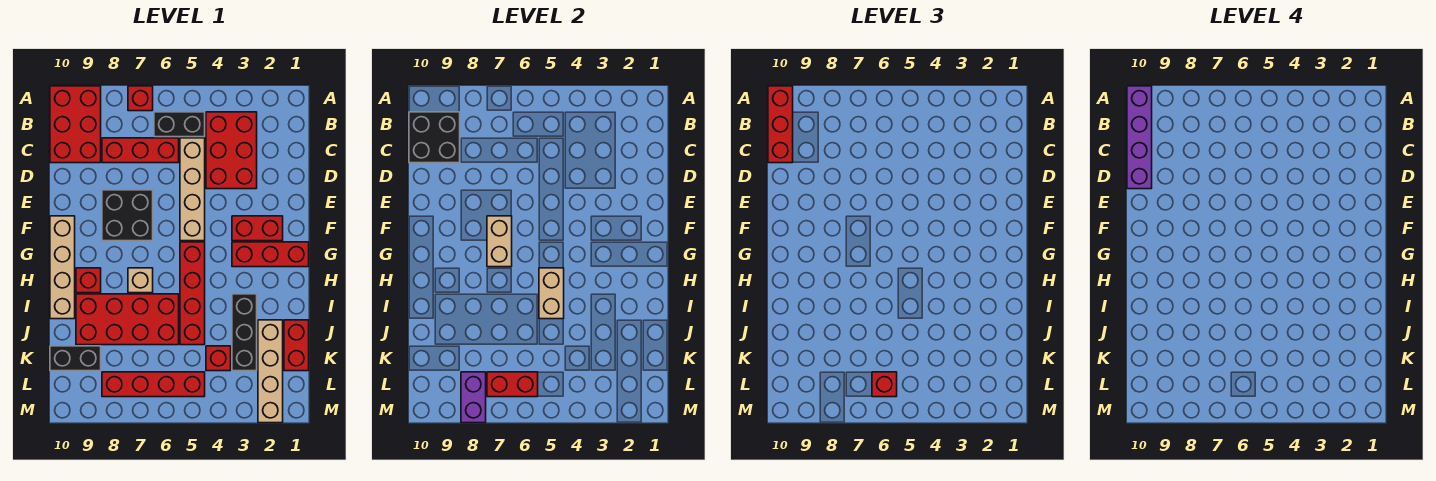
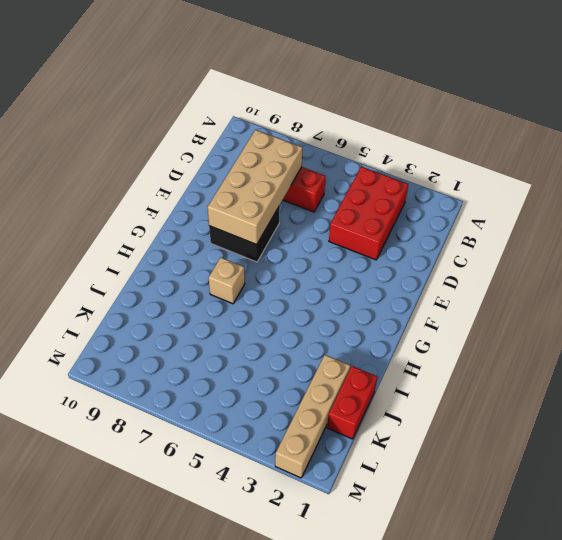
tan brick C7:F8 level 2 -> tan brick F7:G7 level 2
none -> red brick A7 level 1
none -> red brick A9:C10 level 1
none -> black brick B5:B6 level 1

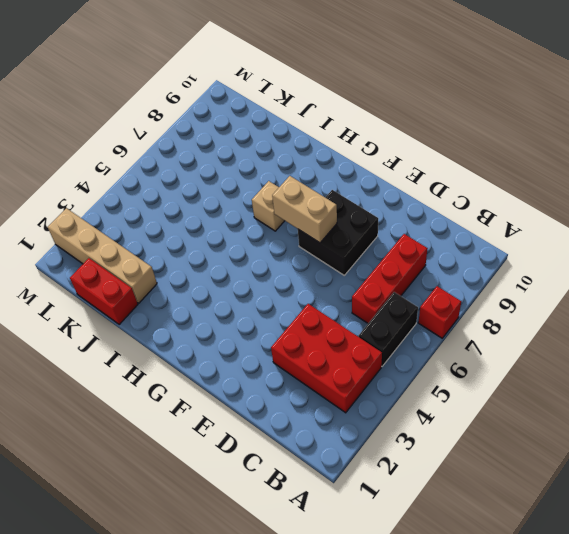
none -> red brick A9:C10 level 1
none -> tan brick C5:F5 level 1
none -> red brick F2:F3 level 1

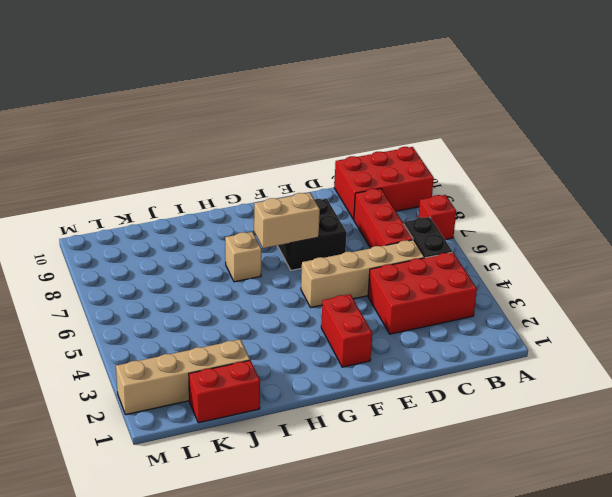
none -> tan brick F10:I10 level 1
none -> red brick G1:G3 level 1
none -> red brick G5:J5 level 1

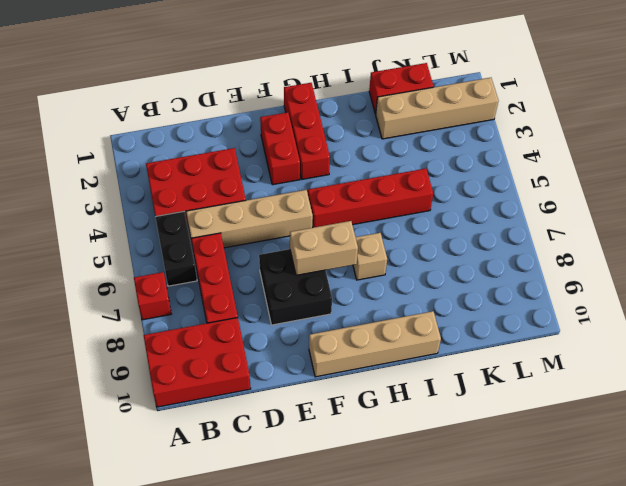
none -> red brick H9 level 1
none -> black brick I3:K3 level 1
none -> red brick I6:J9 level 1

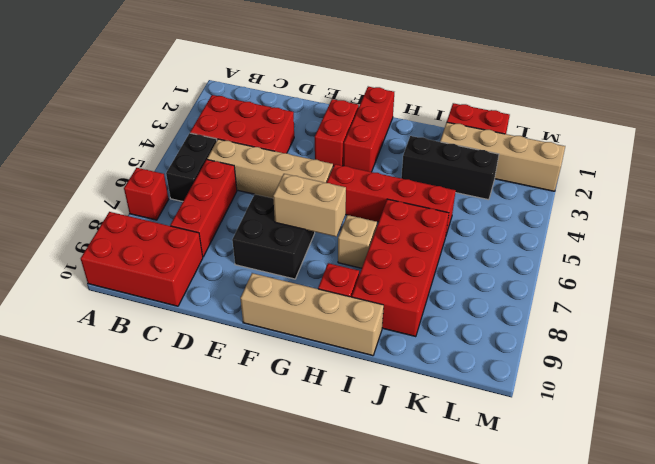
none -> red brick K4 level 1
none -> black brick K9:K10 level 1
none -> red brick L5:L8 level 1

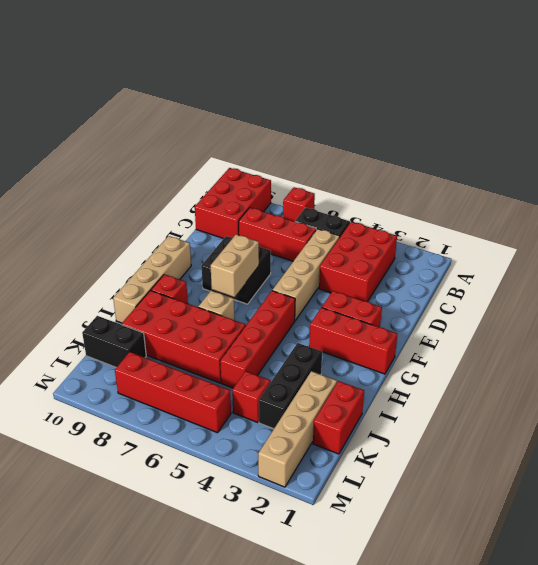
none -> black brick B9:C10 level 2
none -> tan brick H5:I5 level 2
none -> red brick L6:L7 level 2

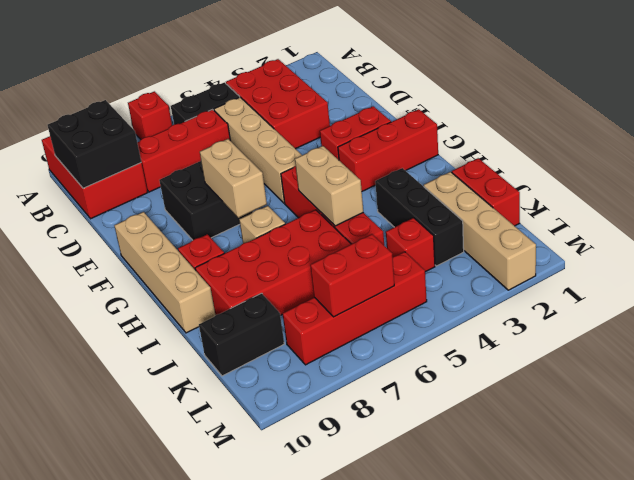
none -> purple brick L8:M8 level 2
none -> red brick A10:C10 level 3
none -> red brick L6 level 3

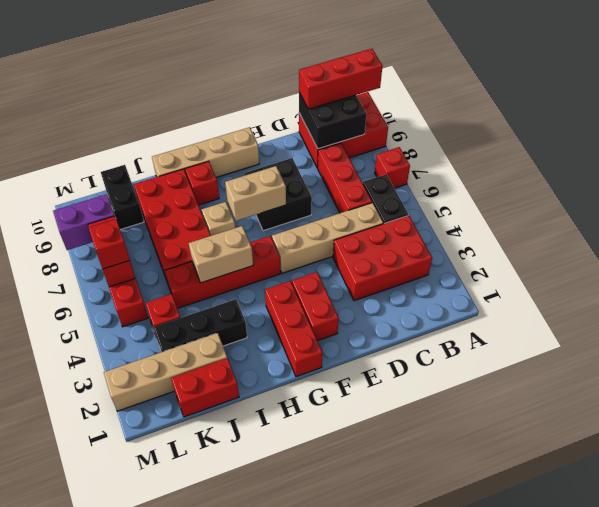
none -> purple brick A10:D10 level 4

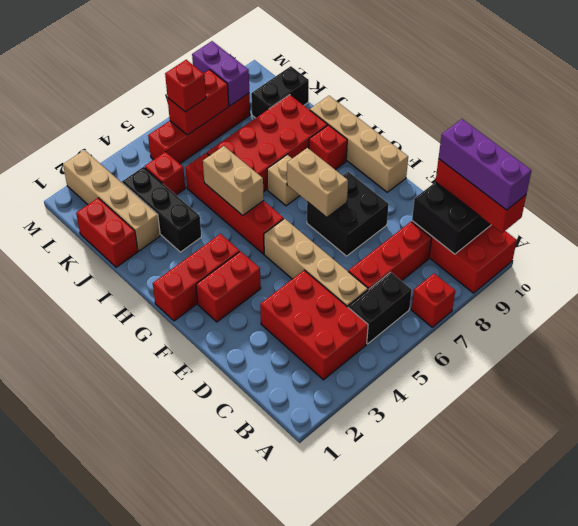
purple brick A10:C10 level 4 -> purple brick A10:D10 level 4

